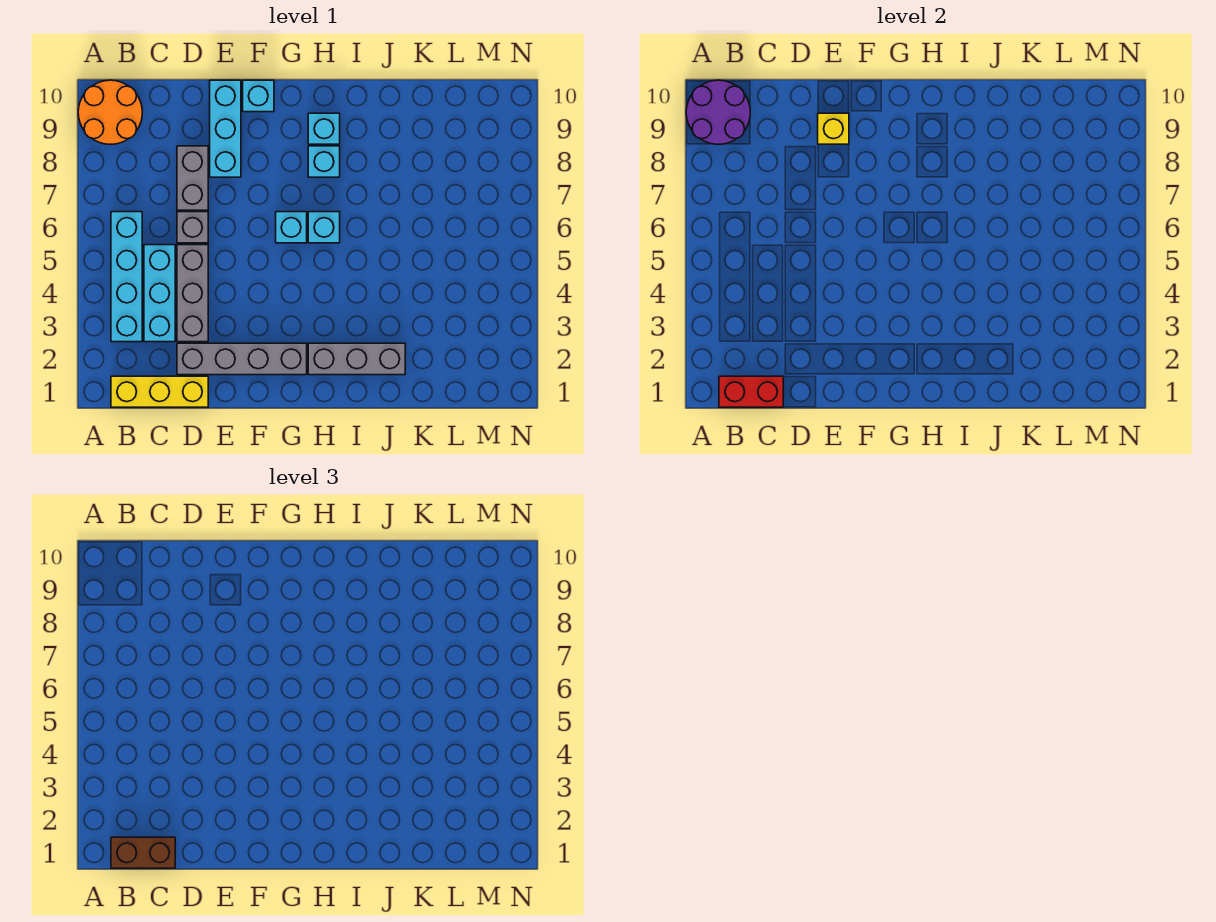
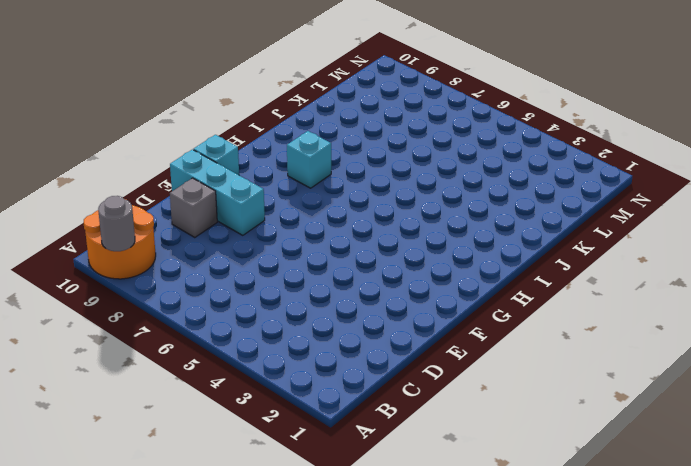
grey round brick A9 level 2 -> purple round brick A9:B10 level 2
grey brick D9 level 1 -> grey brick D6 level 1
none -> yellow brick B1:D1 level 1
none -> cyan brick B3:B6 level 1
none -> cyan brick C3:C5 level 1

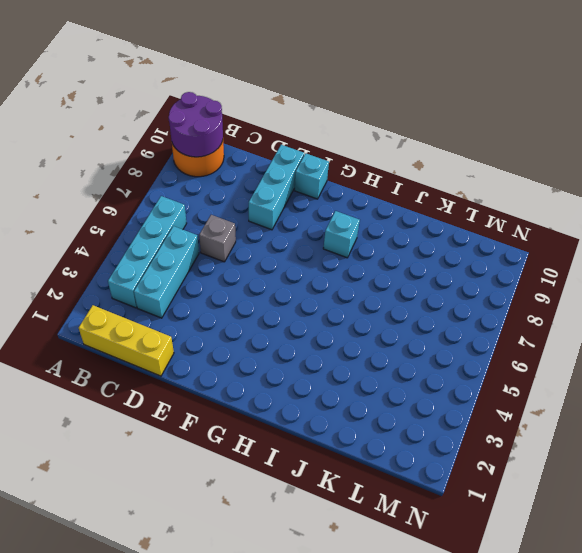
none -> grey brick D2:G2 level 1
none -> grey brick D3:D5 level 1
none -> grey brick D7:D8 level 1

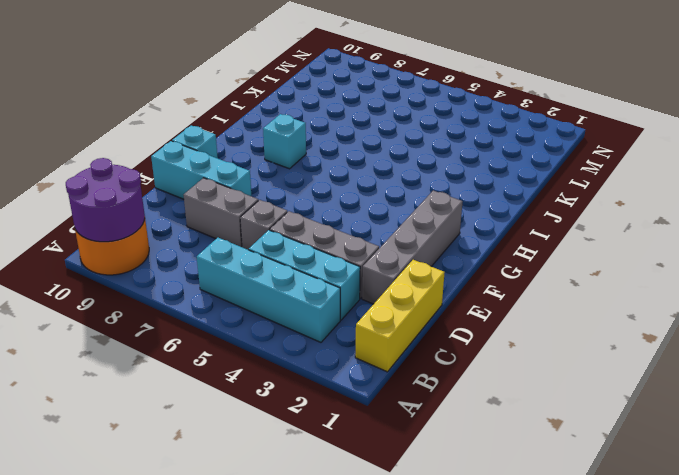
none -> cyan brick G6 level 1
none -> grey brick H2:J2 level 1
none -> cyan brick H6 level 1

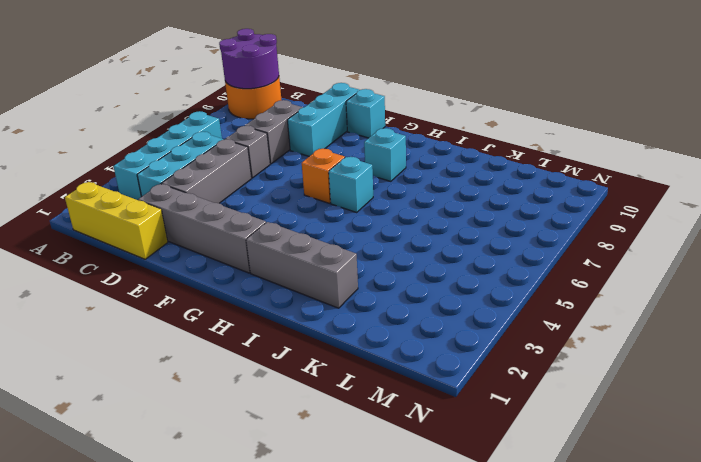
orange brick G6 level 1 -> cyan brick G6 level 1
none -> cyan brick H9 level 1
none -> red brick B1:C1 level 2
none -> yellow brick E9 level 2

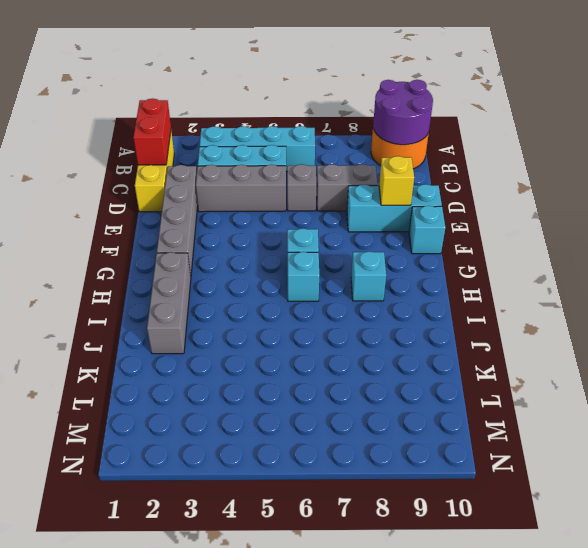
none -> cyan brick H9 level 1
none -> brown brick B1:C1 level 3

